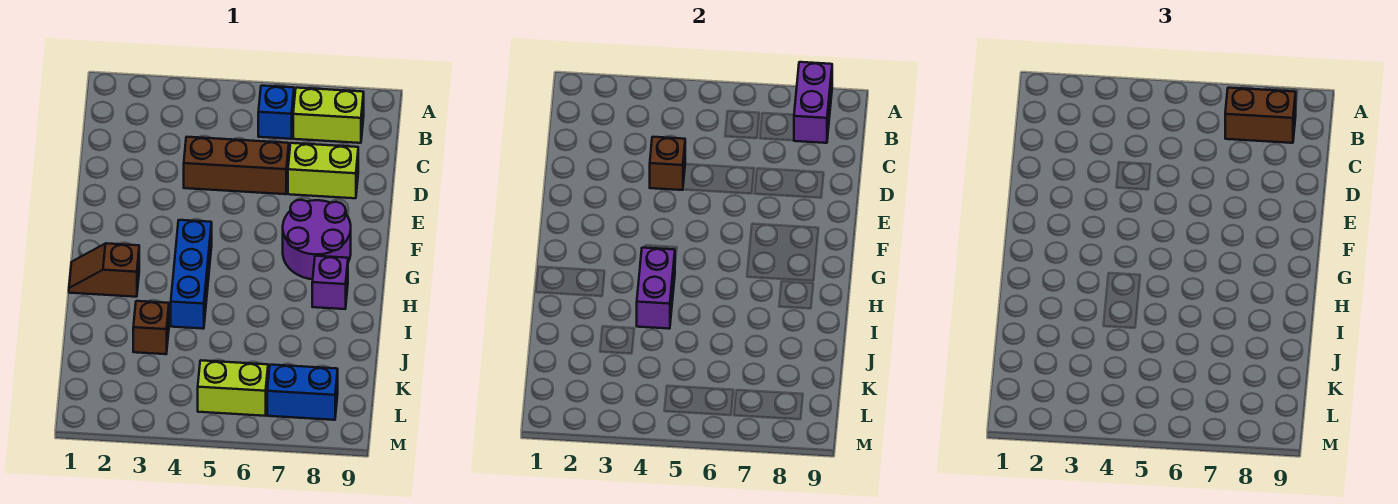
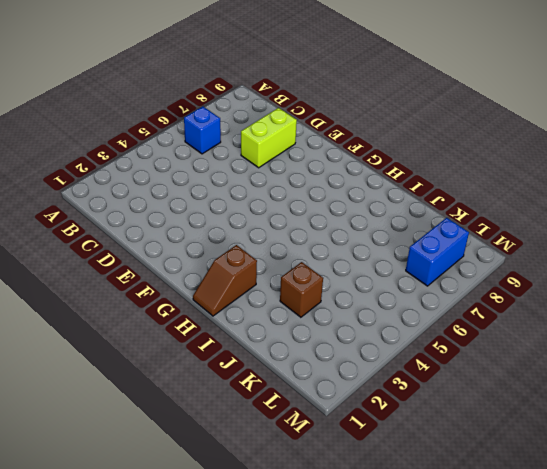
none -> lime brick B7:B8 level 1
none -> brown brick D4:D6 level 1
none -> purple round brick F7:G8 level 1

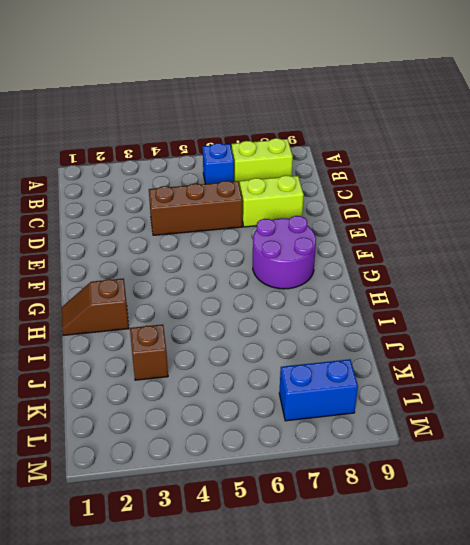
none -> blue brick G4:I4 level 1
none -> purple brick H8 level 1
none -> lime brick L5:L6 level 1

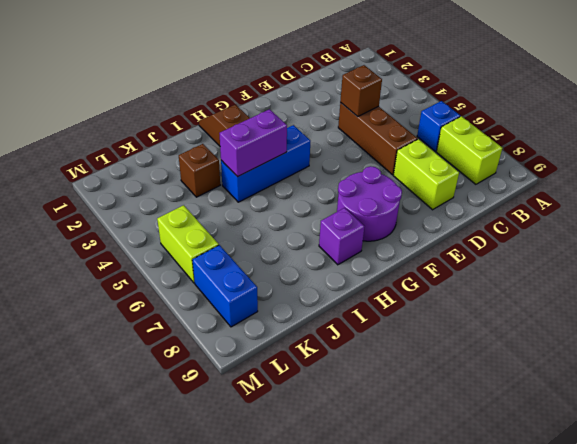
none -> purple brick A8:B8 level 2
none -> brown brick B7:B8 level 3

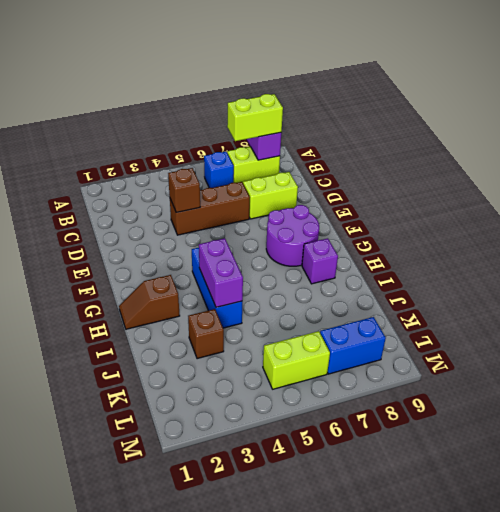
lime brick B7:B8 level 3 -> brown brick B7:B8 level 3

